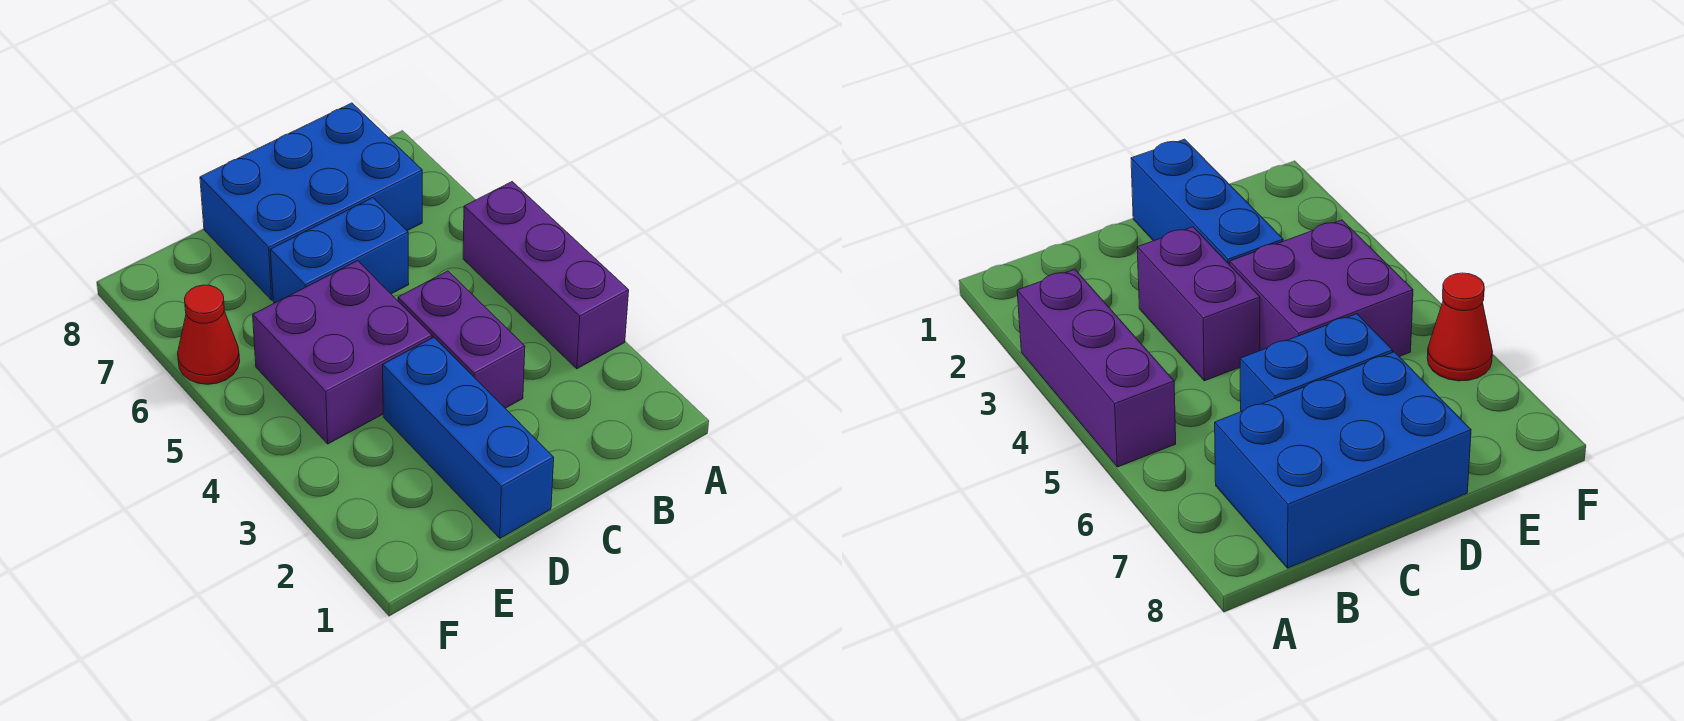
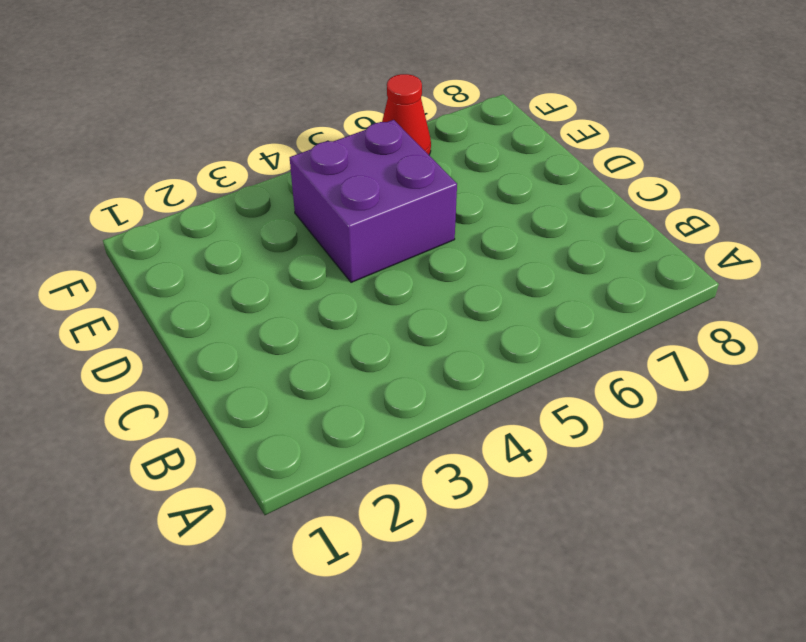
none -> purple brick A3:A5 level 1
none -> blue brick B7:D8 level 1

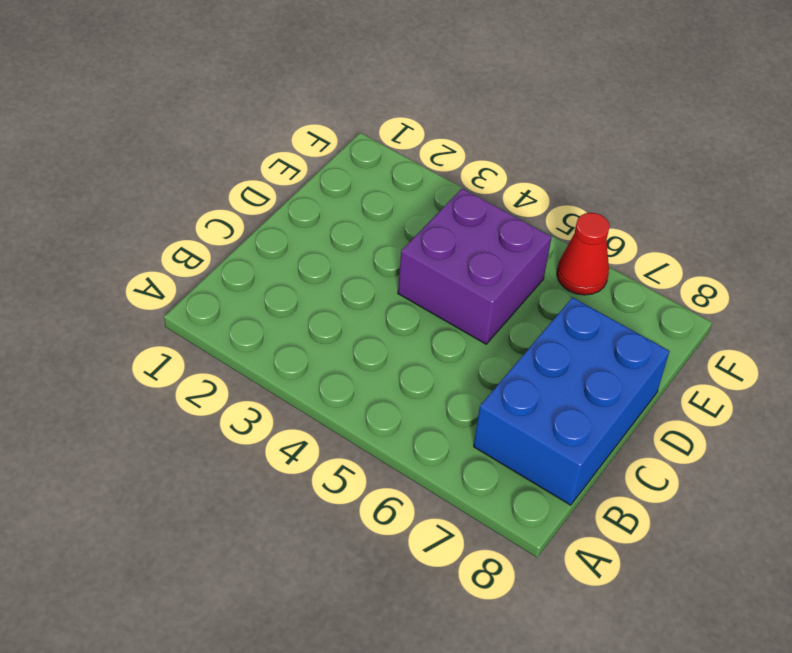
none -> purple brick A3:A5 level 1
none -> purple brick C3:C4 level 1

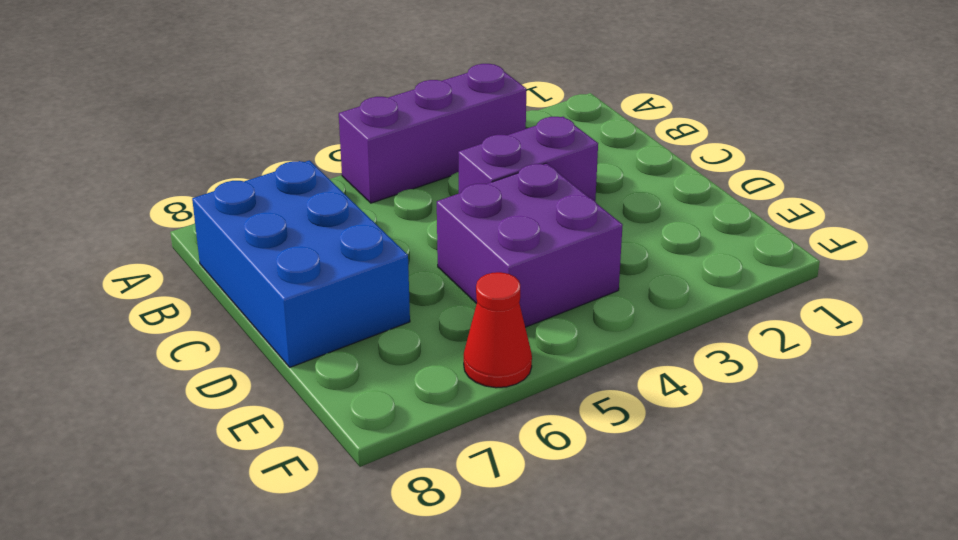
none -> blue brick C6:D6 level 1
none -> blue brick D1:D3 level 1

